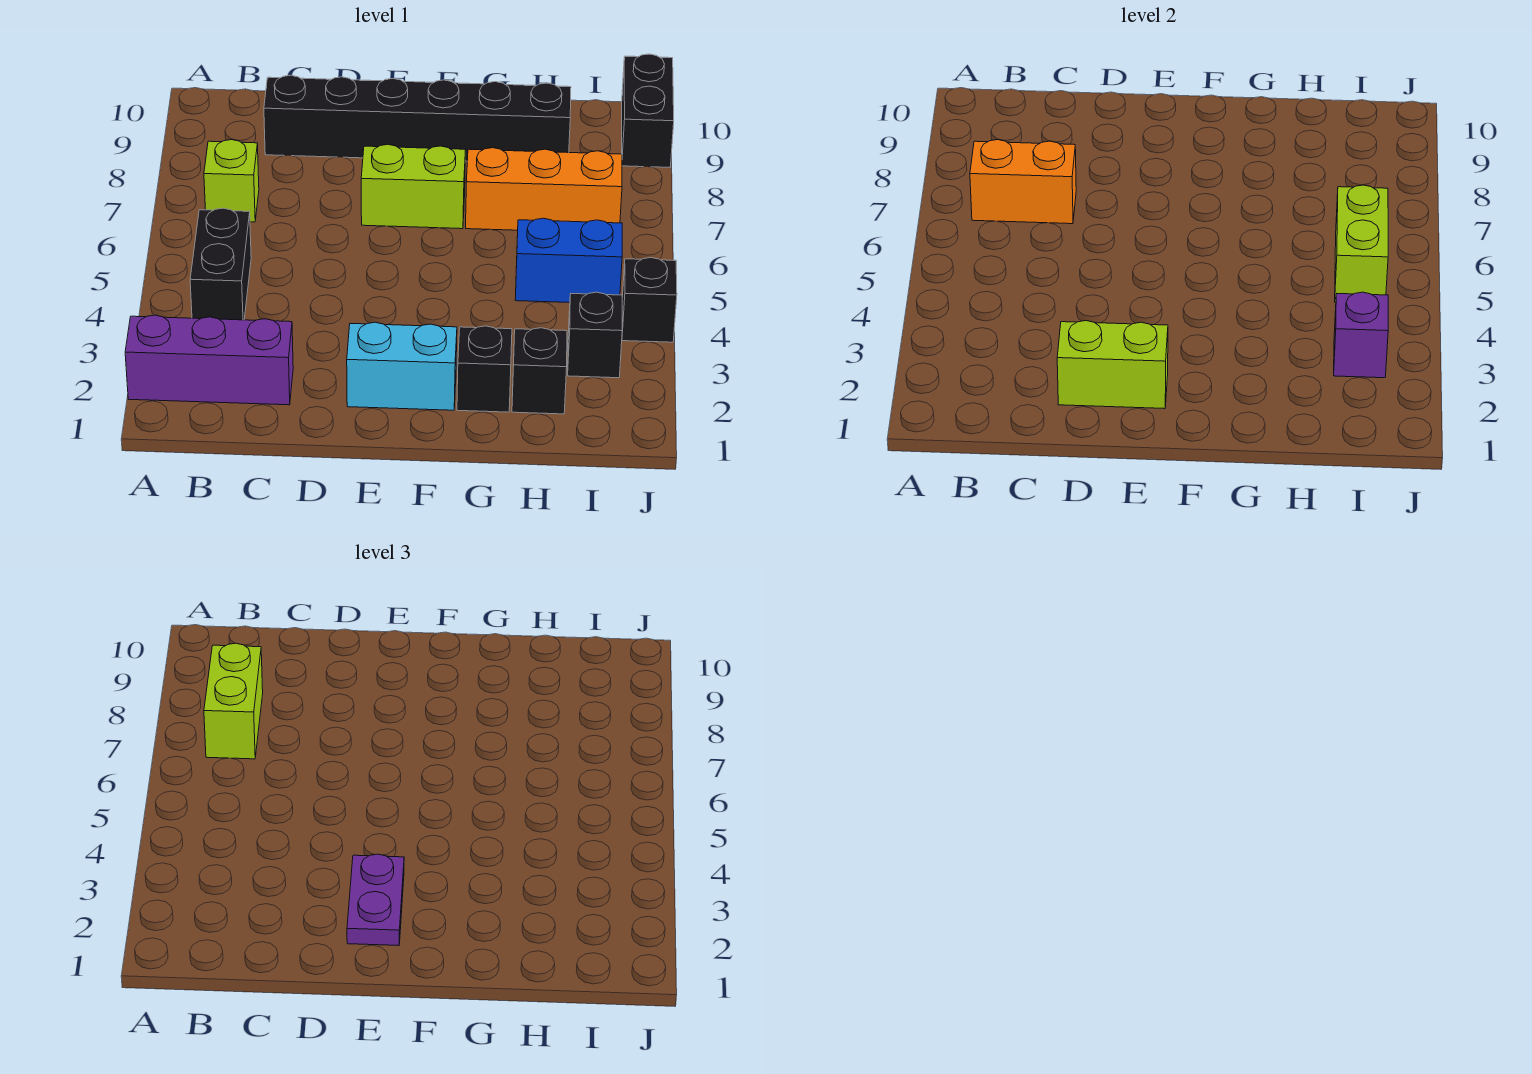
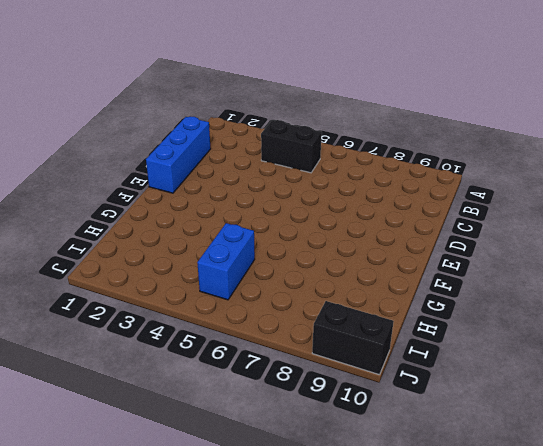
blue brick C1:E1 level 1 -> none
none -> purple brick A2:C2 level 1
none -> lime brick B7 level 1
none -> black brick C9:H9 level 1

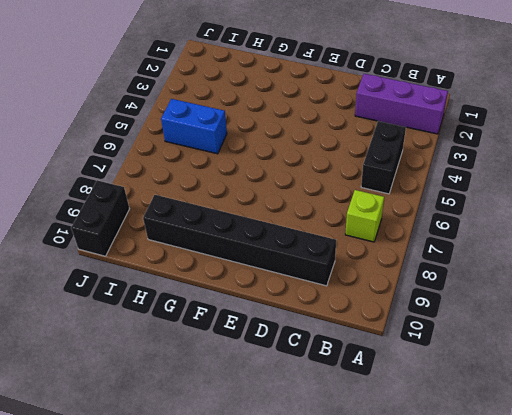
none -> cyan brick E2:F2 level 1
none -> lime brick E7:F7 level 1
none -> black brick G2 level 1

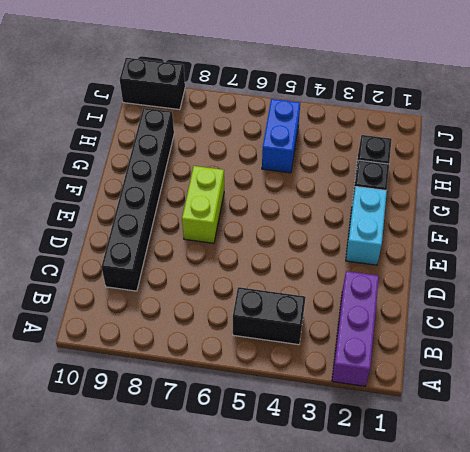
none -> lime brick B7 level 1
none -> orange brick G7:I7 level 1
none -> black brick I3 level 1

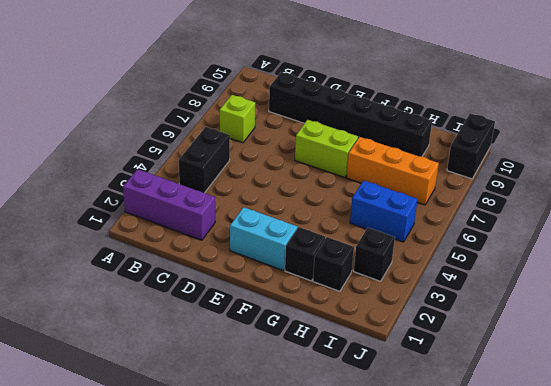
none -> black brick J4 level 1
none -> orange brick B7:C7 level 2
none -> lime brick D2:E2 level 2

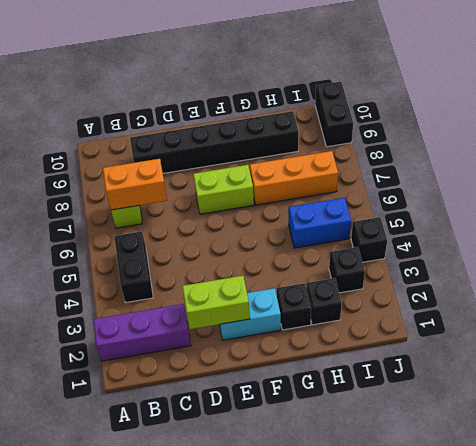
none -> purple brick I3 level 2
none -> lime brick I5:I6 level 2
none -> lime brick B7:B8 level 3

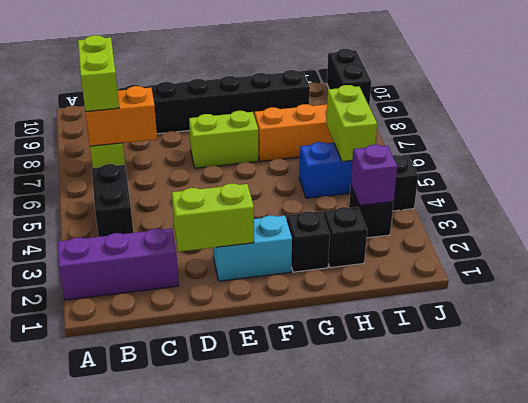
none -> purple plate E2:E3 level 3

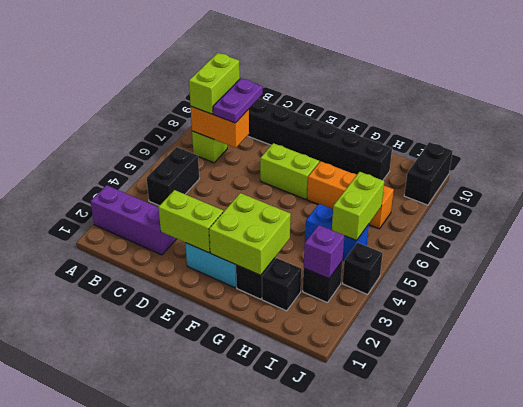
purple plate C7:C8 level 3 -> purple plate E2:E3 level 3
lime brick F2:G3 level 2 -> none

